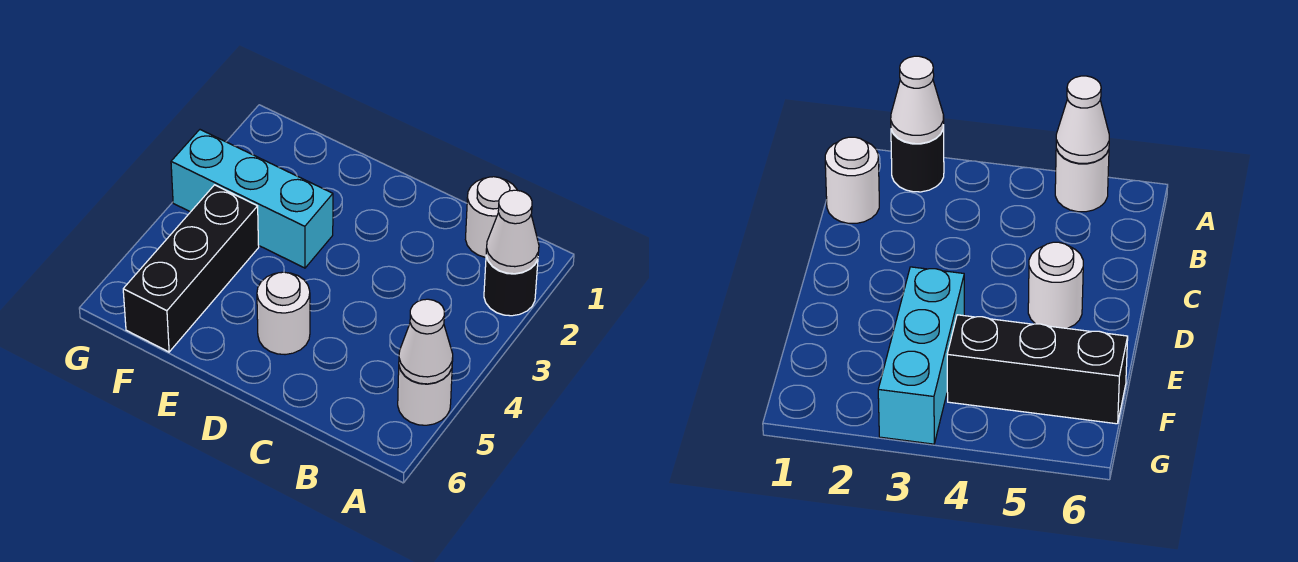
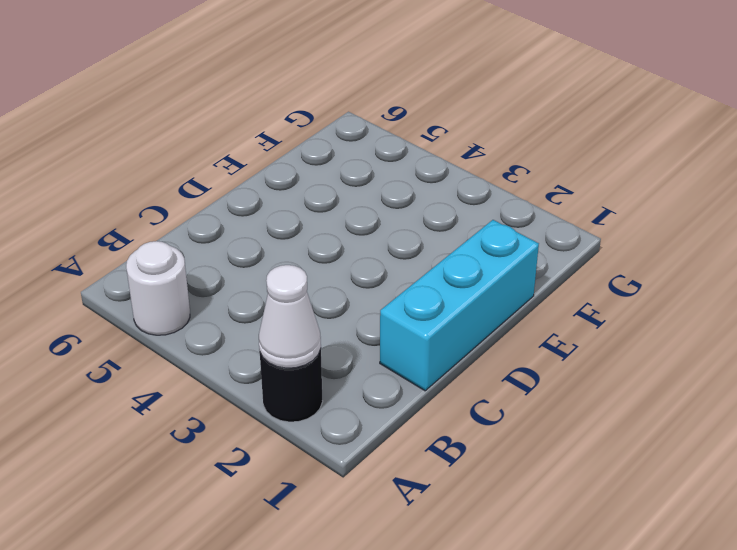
cyan brick C1:E1 level 1 -> cyan brick E3:G3 level 1
none -> white round brick B1 level 1
none -> white round brick D5 level 1

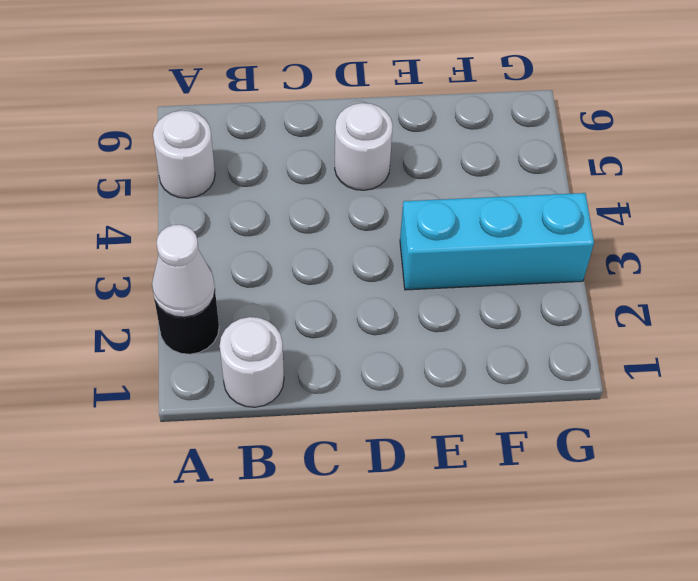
none -> black brick F4:F6 level 1
none -> white cone A5 level 2

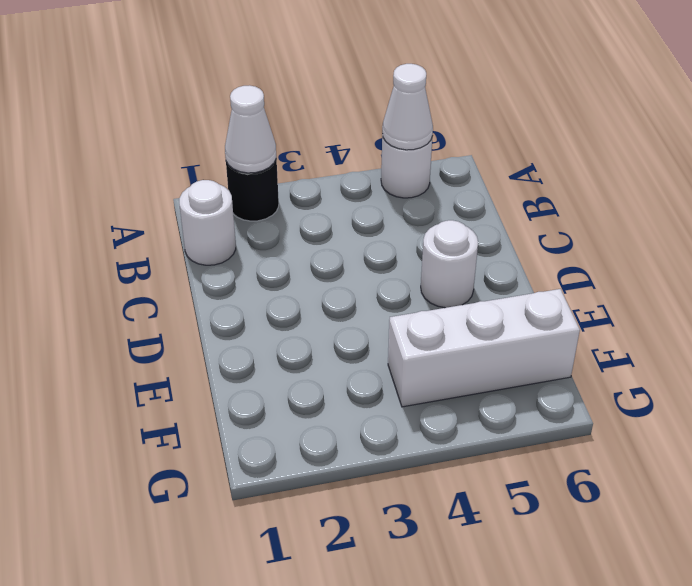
white brick F4:F6 level 1 -> black brick F4:F6 level 1
none -> cyan brick E3:G3 level 1

